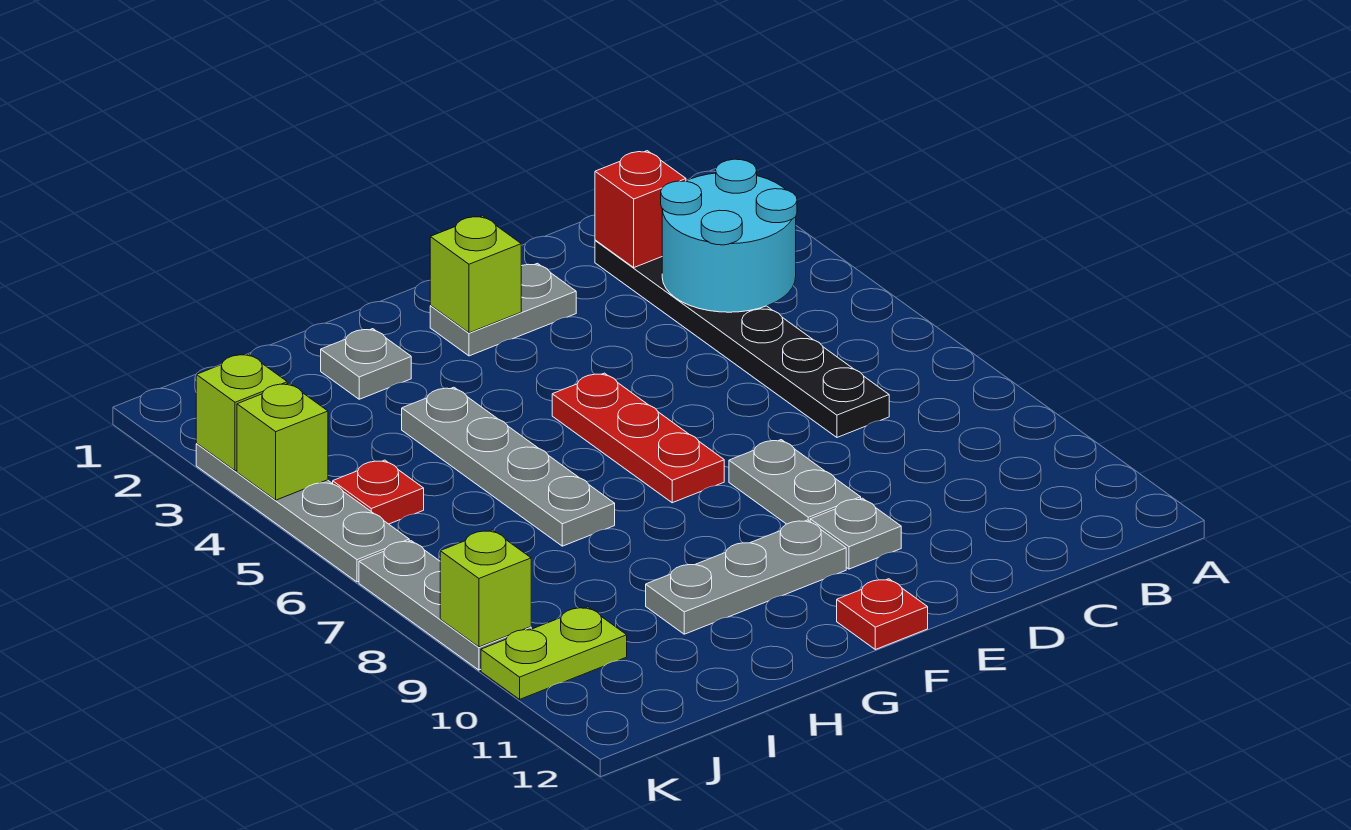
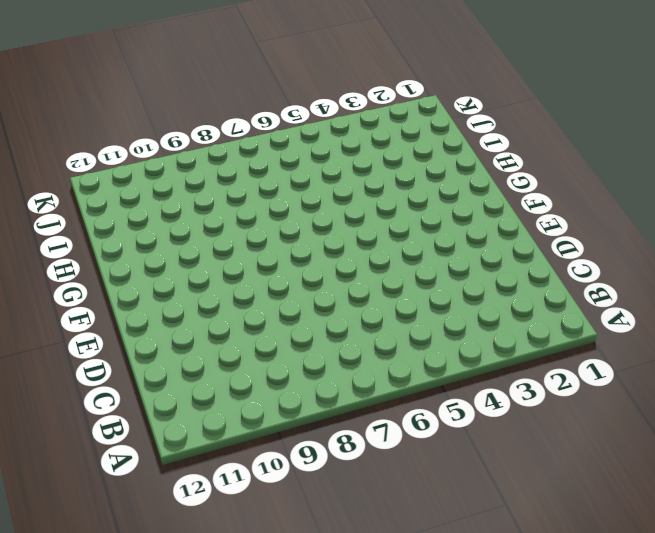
none -> black plate C2:C7 level 1
none -> grey plate E2:F2 level 1
none -> grey plate E8:E9 level 1

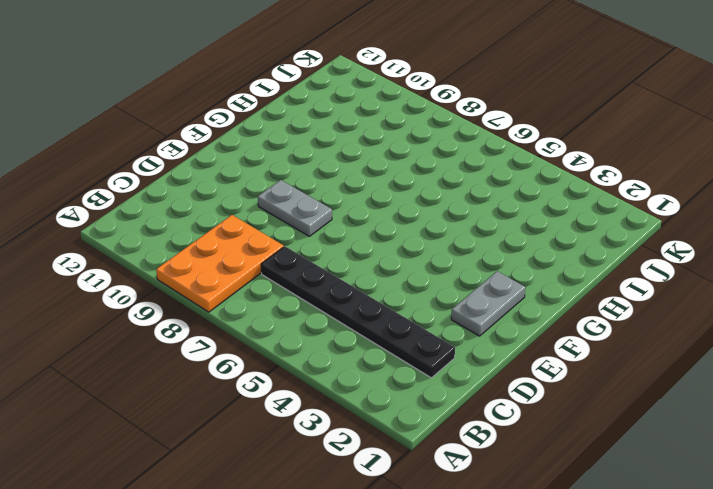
orange plate A8:C9 level 1 -> none
none -> grey plate E10 level 1
none -> red plate F5:F7 level 1
none -> grey plate F10:H10 level 1

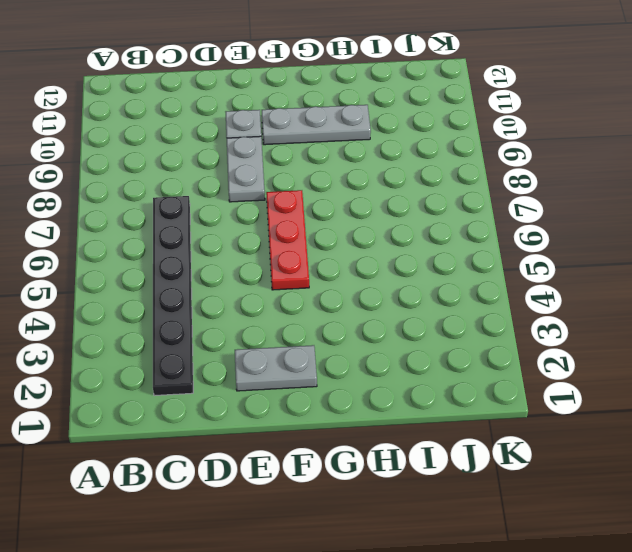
none -> red plate F12 level 1
none -> grey plate H2 level 1
none -> grey plate H4:H7 level 1

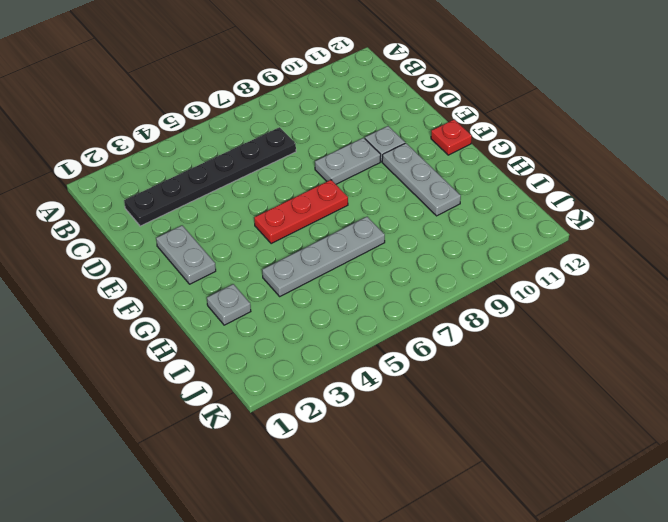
none -> red plate J5 level 1
none -> lime plate J10:K10 level 1
none -> grey plate K3:K6 level 1

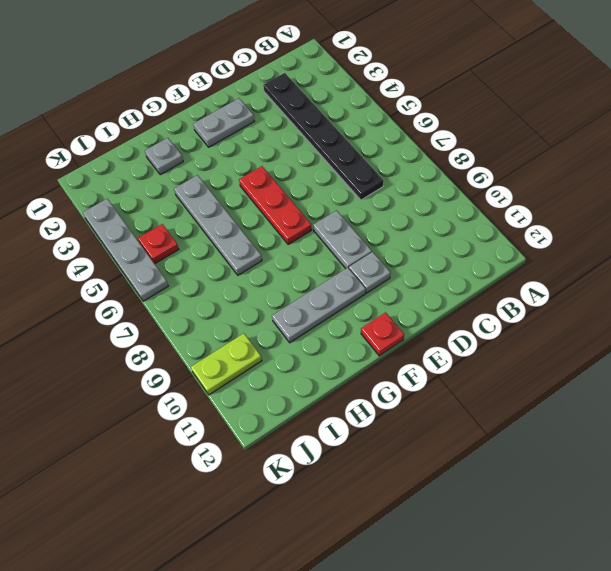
none -> grey plate K7:K9 level 1
none -> cyan round brick B3:C4 level 2
none -> red brick C2 level 2

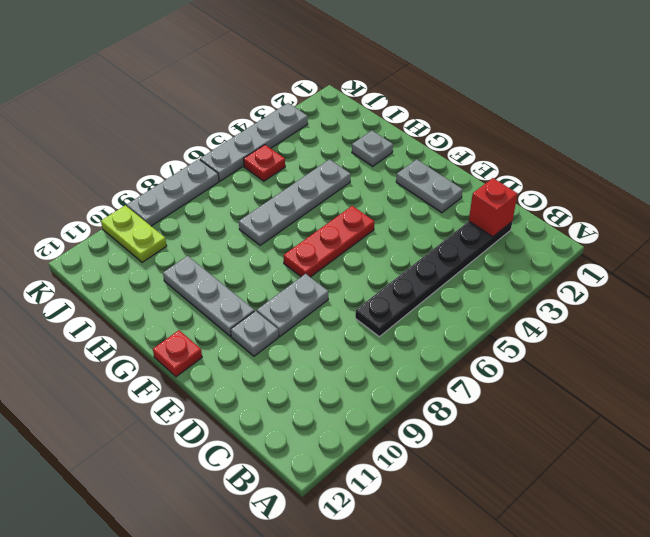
none -> cyan round brick B3:C4 level 2
none -> lime brick F2 level 2
none -> lime brick K3 level 2

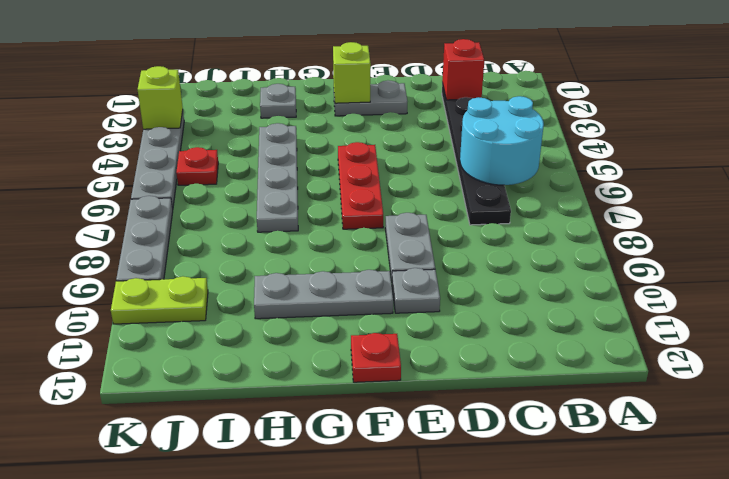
cyan round brick B5:C6 level 2 -> cyan round brick B3:C4 level 2
none -> lime brick K4 level 2
none -> lime brick K9 level 2

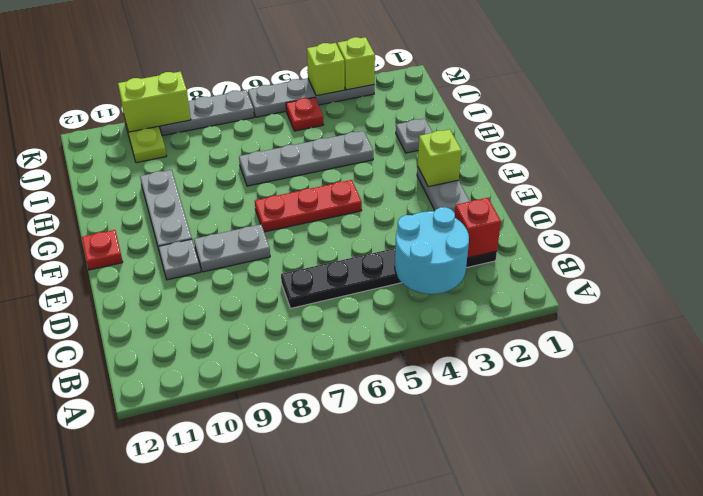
lime brick K9:K10 level 2 -> lime brick K9 level 2

